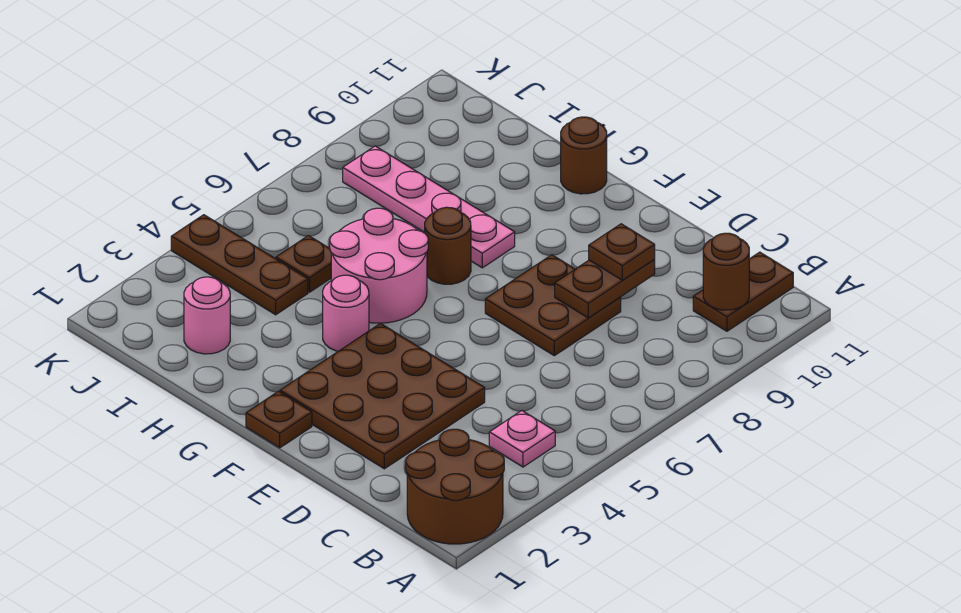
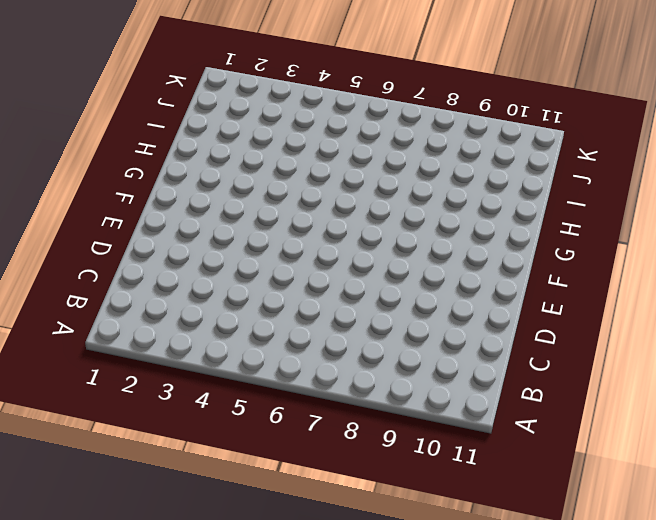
none -> brown round brick A1:B2 level 1
none -> pink plate B4 level 1
none -> brown plate B10:B11 level 1

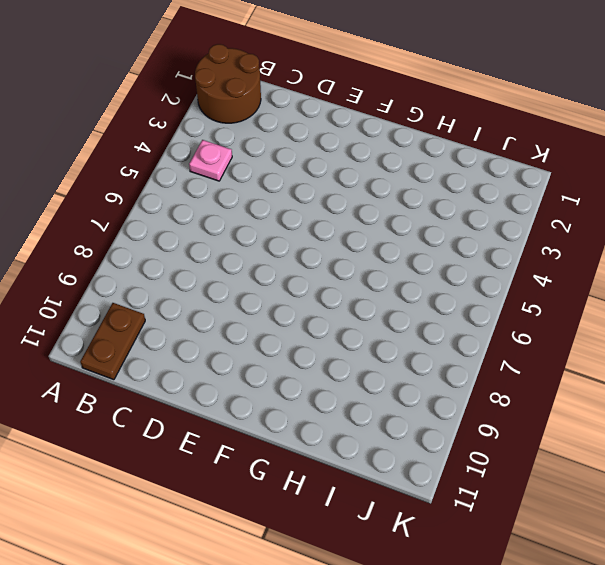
none -> brown plate D2:F4 level 1
none -> brown plate D7:E8 level 1
none -> brown plate F1 level 1

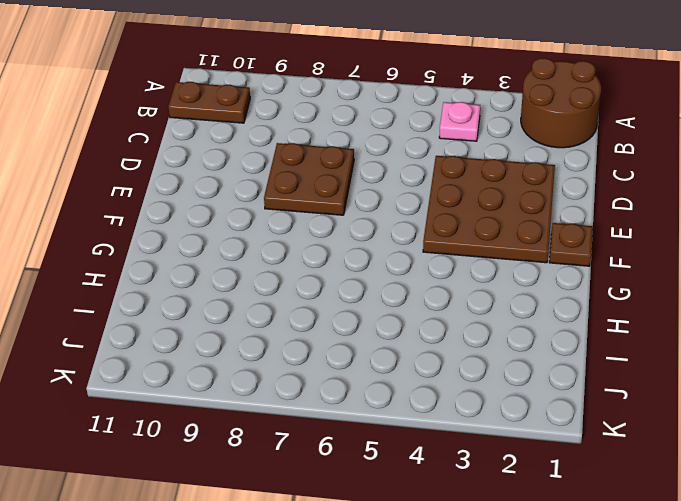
none -> pink round brick G4 level 1
none -> pink round brick G5:H6 level 1
none -> brown round brick G7 level 1

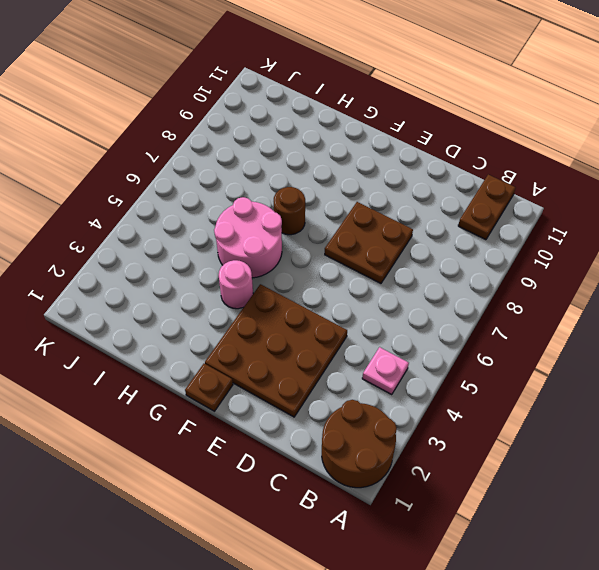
none -> pink plate G8:J8 level 1
none -> brown round brick G11 level 1
none -> pink round brick I2 level 1

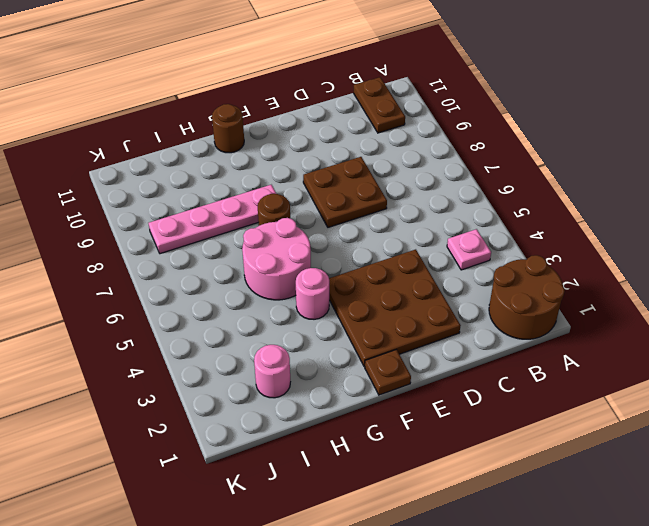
none -> brown plate I4:K4 level 1
none -> brown plate I5 level 1
none -> brown round brick B10 level 2

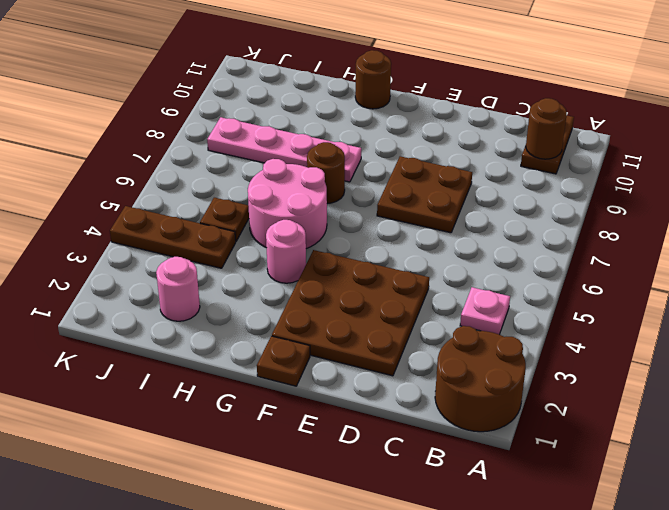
none -> brown plate D8:D9 level 2
none -> brown plate D9 level 3

